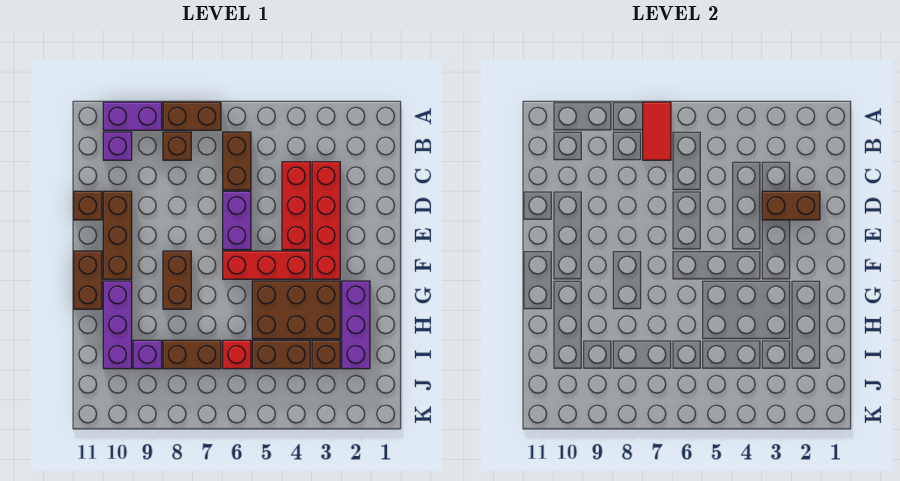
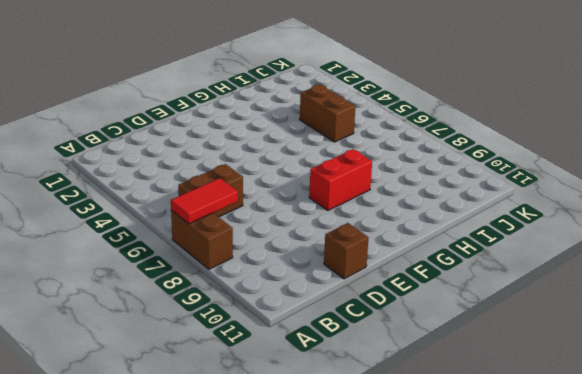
red brick F8:G8 level 1 -> brown brick F8:G8 level 1
none -> purple brick A9:A10 level 1
none -> brown brick B8 level 1
none -> purple brick B10 level 1

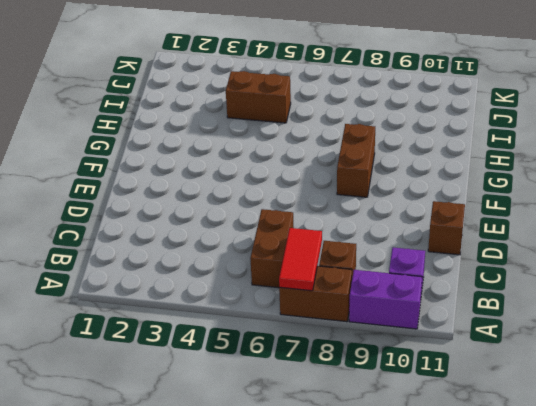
none -> red brick C3:F3 level 1
none -> red brick C4:E4 level 1
none -> purple brick D6:E6 level 1

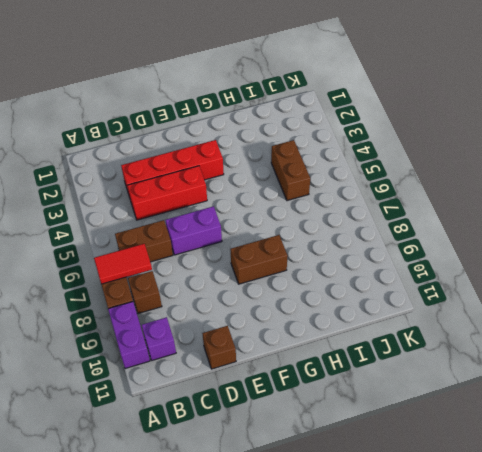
none -> brown brick D10:F10 level 1
none -> red brick F4:F6 level 1
none -> brown brick F11:G11 level 1

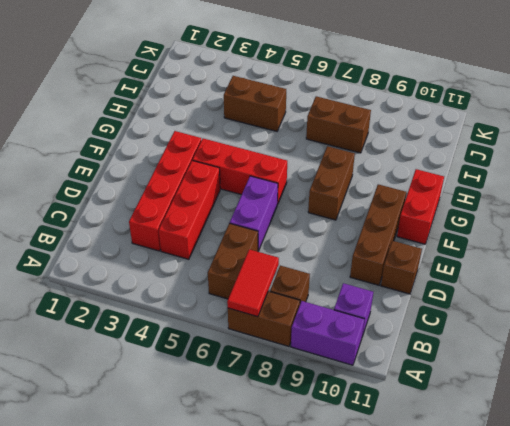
red brick F11:G11 level 1 -> brown brick F11:G11 level 1
none -> purple brick G2:I2 level 1
none -> brown brick G3:H5 level 1
none -> purple brick G10:I10 level 1

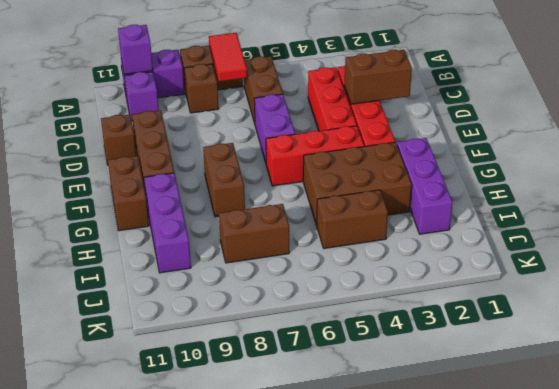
purple brick A10 level 2 -> purple brick I9 level 1
none -> brown brick I3 level 1
none -> red brick I6 level 1

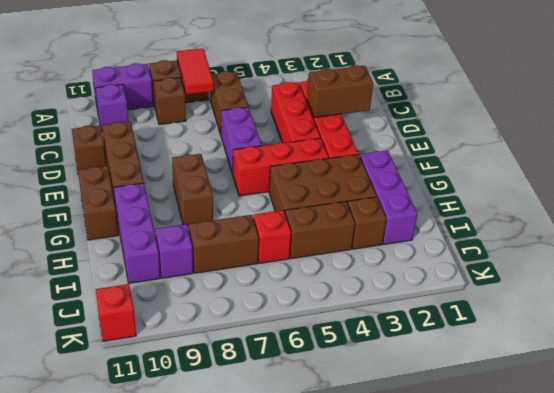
red brick K11 level 1 -> none

